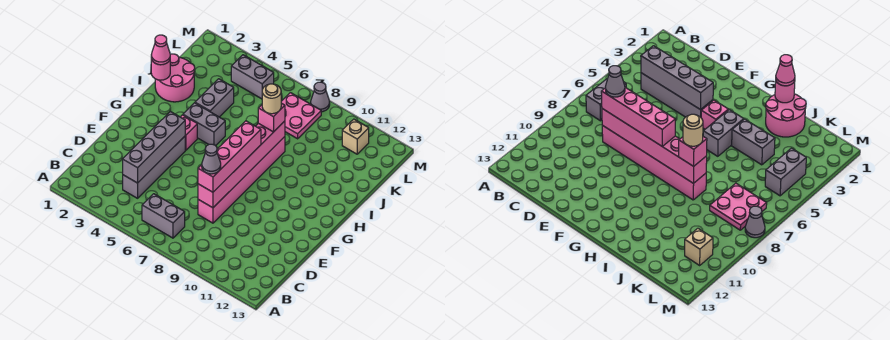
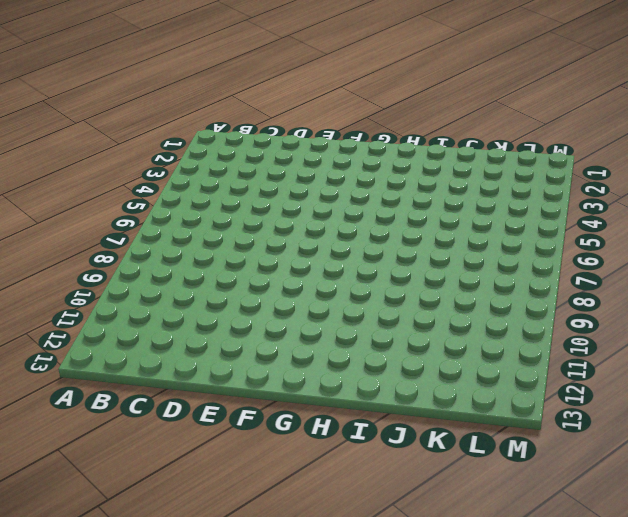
none -> grey brick B6:B7 level 1
none -> grey brick C4:F4 level 1
none -> pink brick D8:I8 level 1

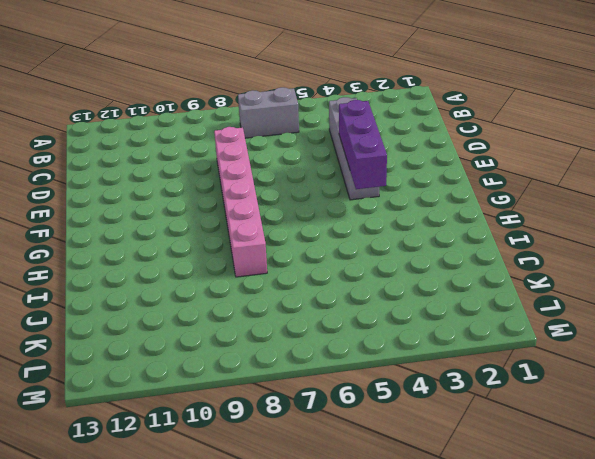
purple brick E4:G4 level 2 -> grey brick C4:F4 level 2
none -> pink brick G4 level 1
none -> grey brick H4:H5 level 1
none -> pink round brick I1:J2 level 1

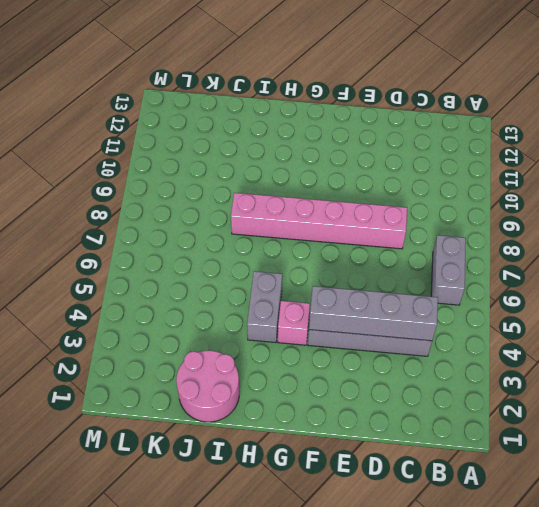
none -> grey brick I4:J4 level 1
none -> pink plate K7:L8 level 1
none -> grey brick L4:L5 level 1

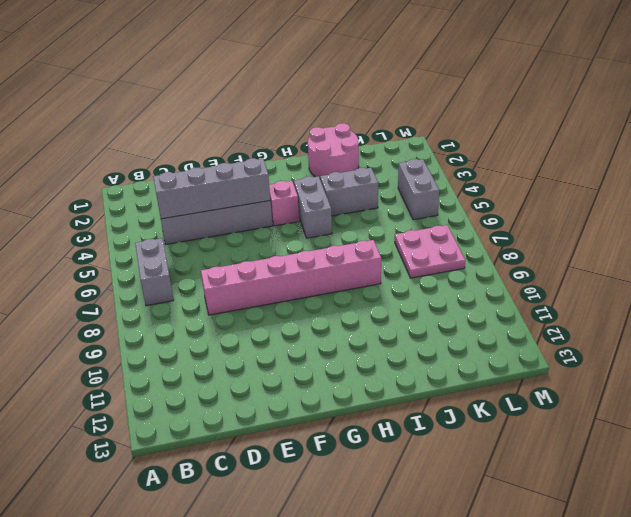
none -> tan brick L11 level 1
none -> grey cone M8 level 1
none -> pink brick D8:I8 level 2

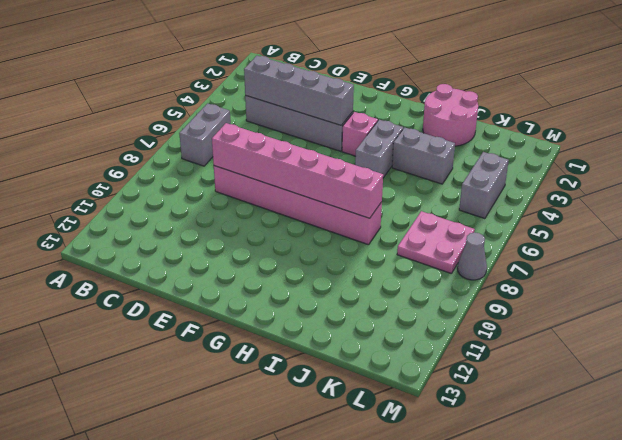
none -> tan brick L11 level 1
none -> pink round brick I1 level 2
none -> pink brick D8:G8 level 3

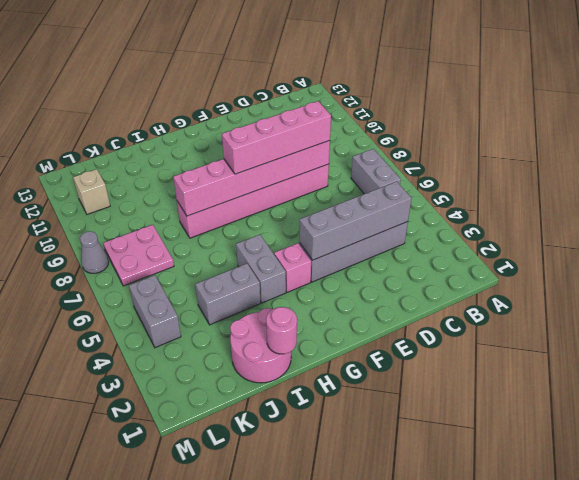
none -> pink cone I1 level 3
none -> pink brick I8 level 3
none -> grey cone D8 level 4

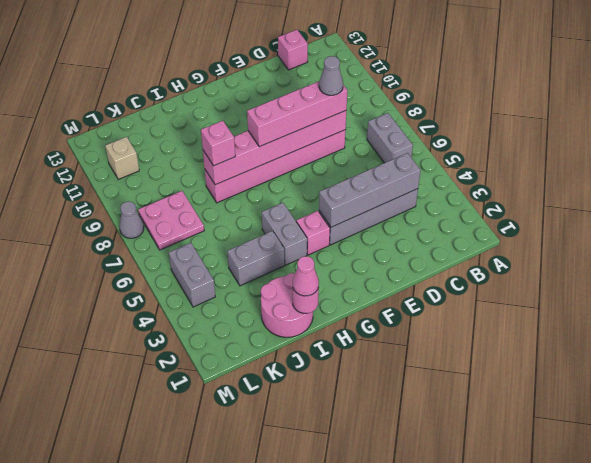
pink brick C13 level 1 -> none
none -> tan round brick I8 level 4

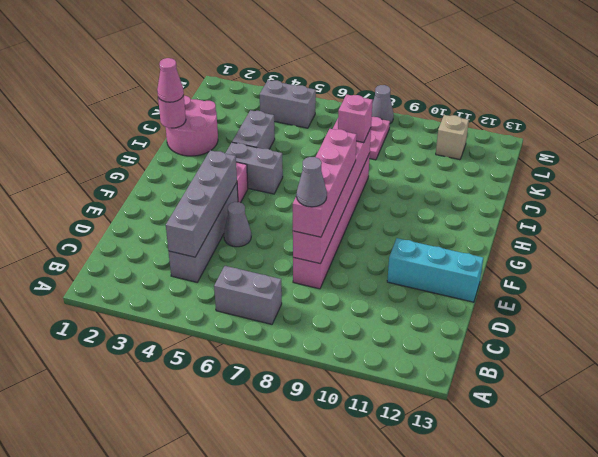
grey cone E5 level 1 -> none
cyan brick E11:E13 level 1 -> none
none -> tan round brick I8 level 4

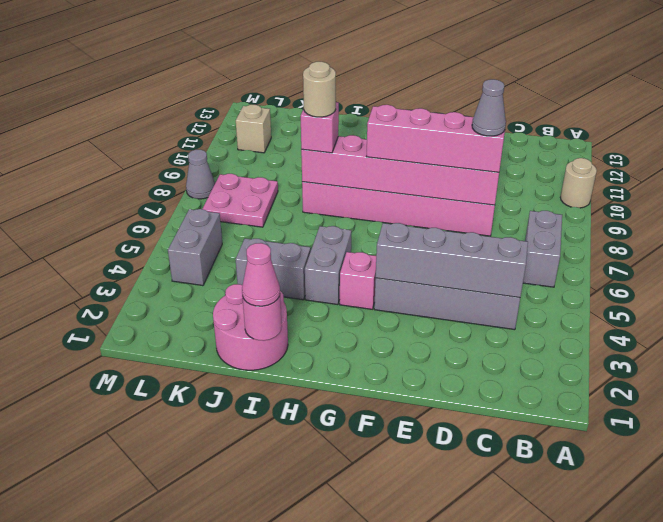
tan round brick A10 level 1 -> none

